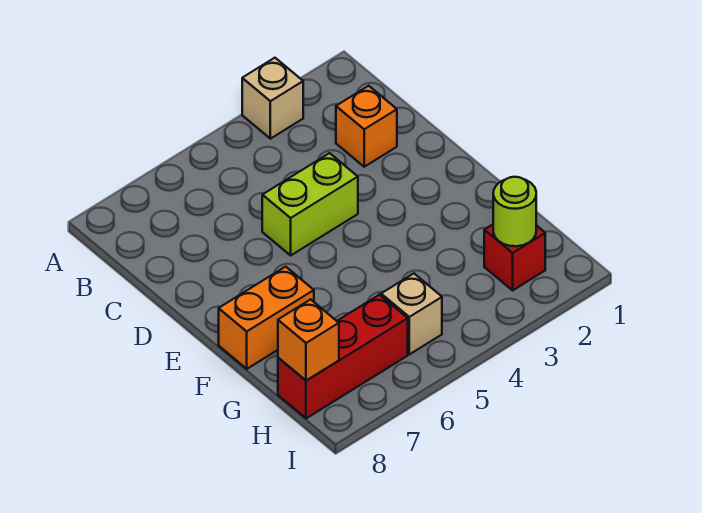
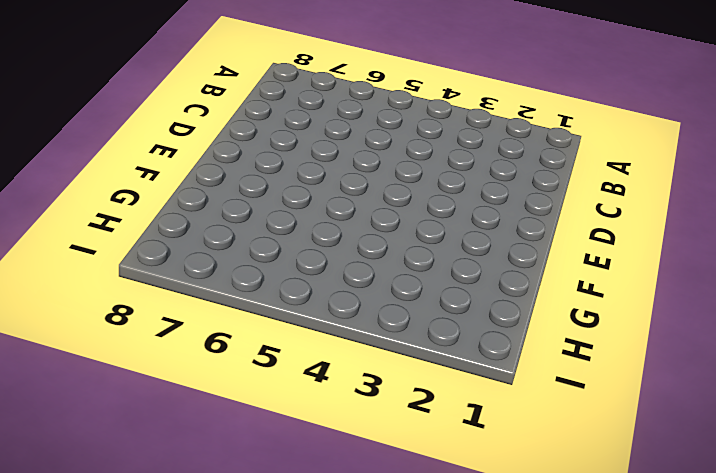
none -> tan brick A3 level 1
none -> orange brick C2 level 1

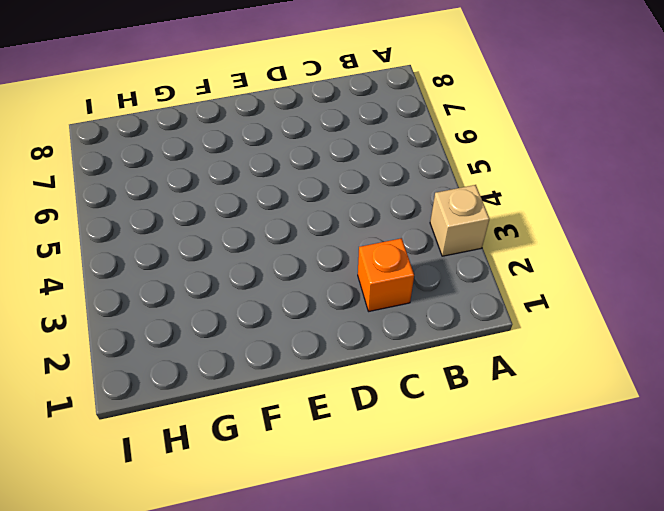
none -> lime brick D4:D5 level 1
none -> orange brick F7:F8 level 1

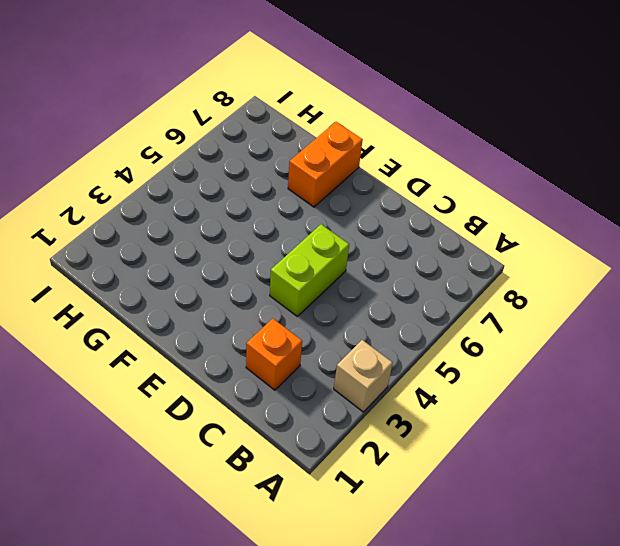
none -> red brick H2 level 1
none -> tan brick H5 level 1

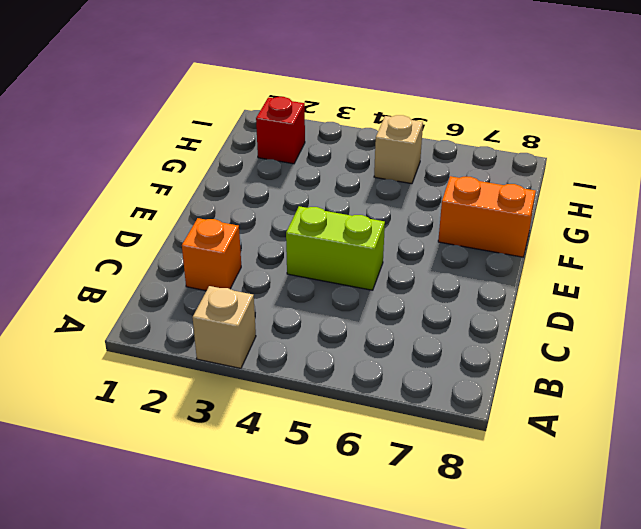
none -> red brick H6:H8 level 1
none -> lime round brick H2 level 2

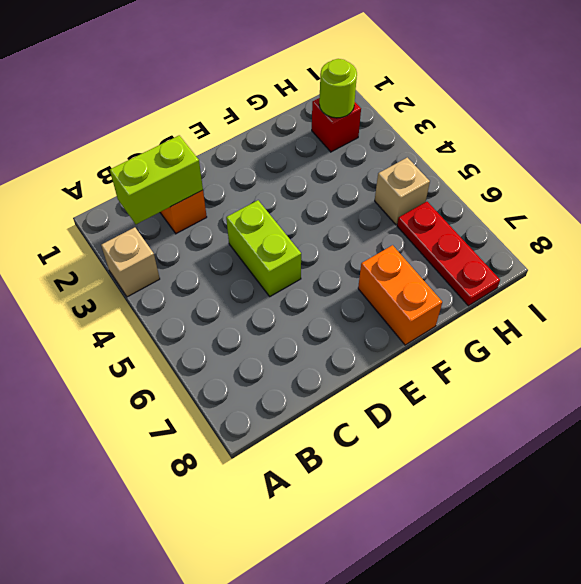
lime brick B2:C2 level 2 -> none
red plate H6:H8 level 1 -> red brick H6:H8 level 1
none -> orange brick H8 level 2

